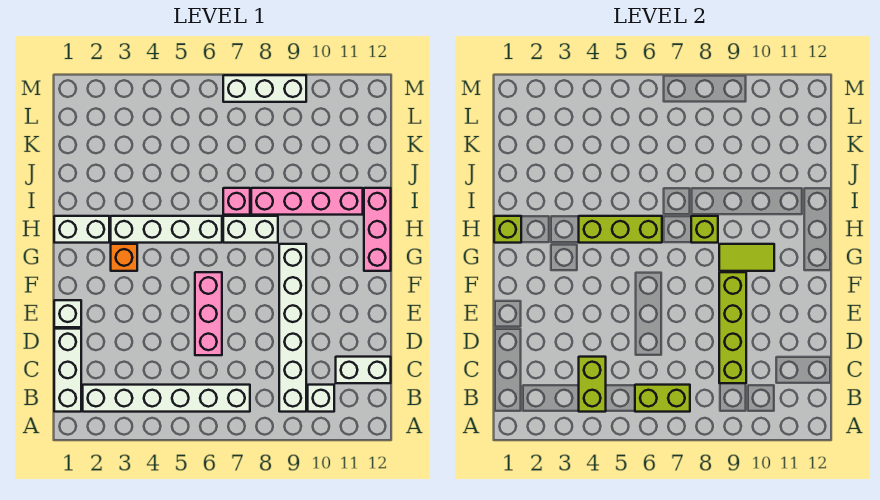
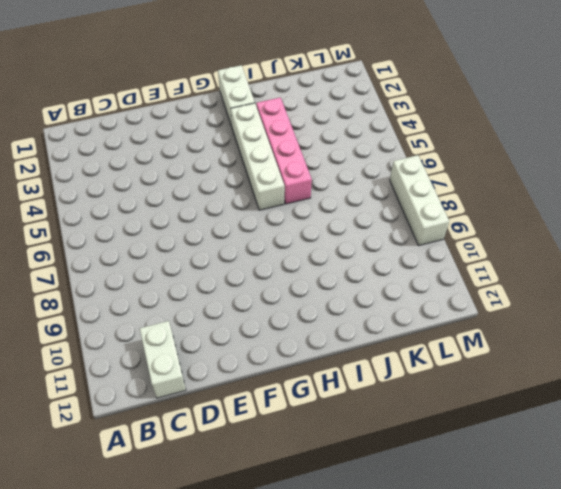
pink brick I3:I6 level 1 -> pink brick I8:I11 level 1
none -> white brick B1:D1 level 1
none -> white brick B2:B7 level 1
none -> white brick B9:G9 level 1

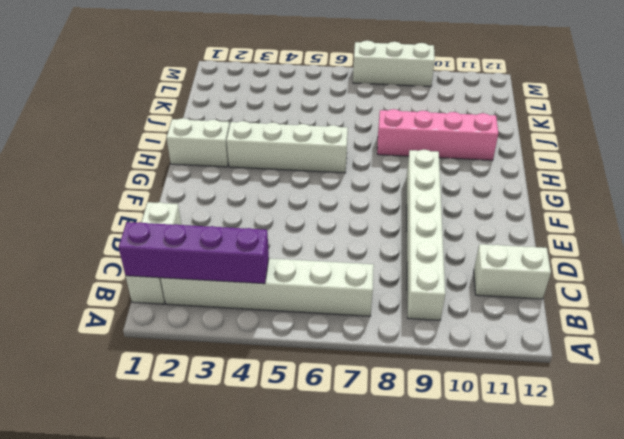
purple brick B1:B4 level 2 -> lime brick B4:C4 level 2
none -> white brick B10 level 1
none -> pink brick D6:F6 level 1
none -> white brick E1 level 1

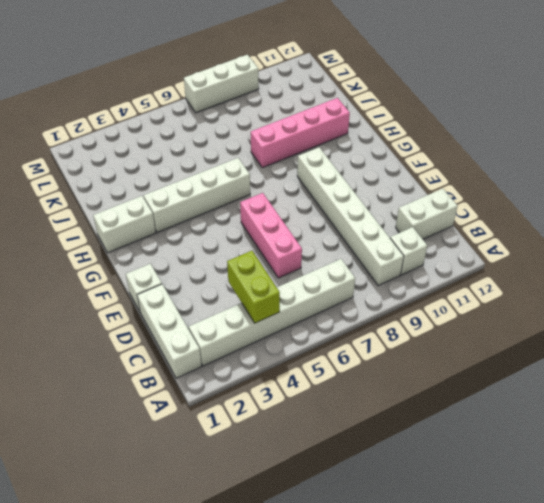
none -> orange brick G3 level 1
none -> pink brick G12:I12 level 1
none -> white brick H7:H8 level 1

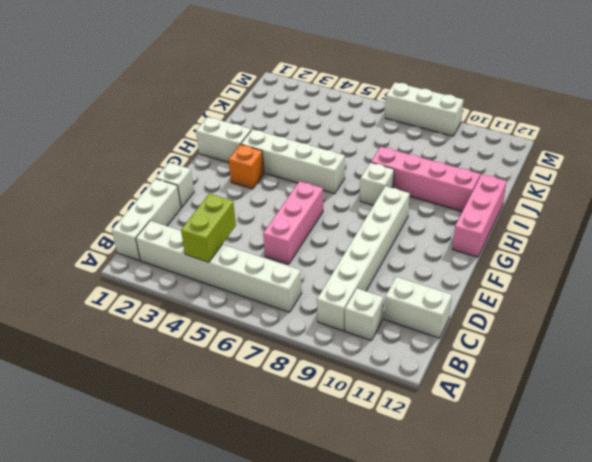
white brick H8 level 1 -> white brick H7:H8 level 1
none -> pink brick I7 level 1
none -> lime brick B6:B7 level 2
none -> lime brick C9:F9 level 2

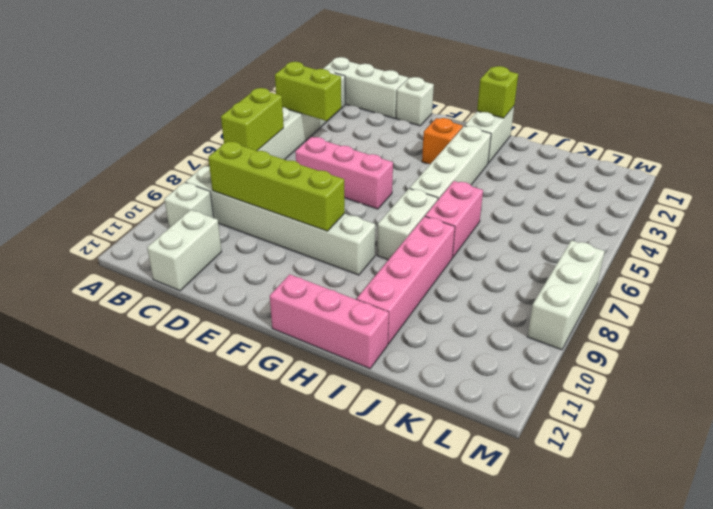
pink brick I6:I7 level 1 -> pink brick I7 level 1
none -> lime tile G9:G10 level 2
none -> lime brick H4:H6 level 2
none -> lime brick H8 level 2

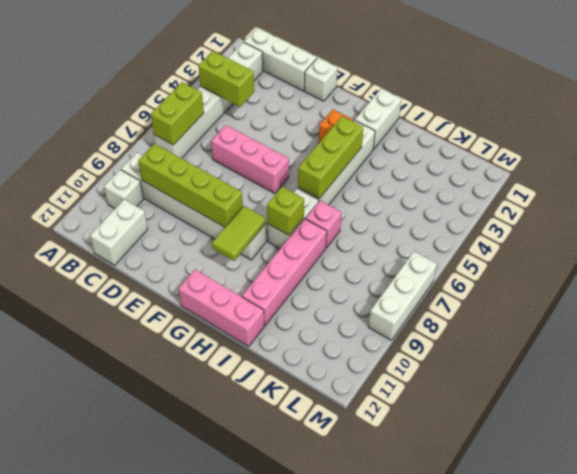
none -> lime brick H1 level 2

